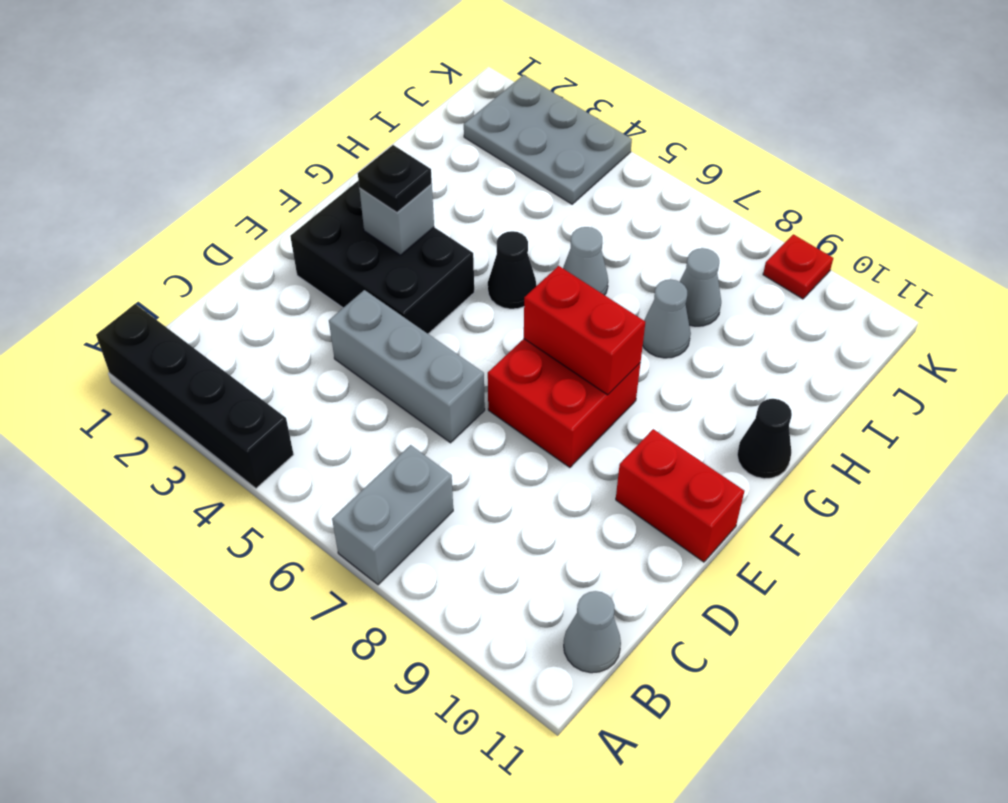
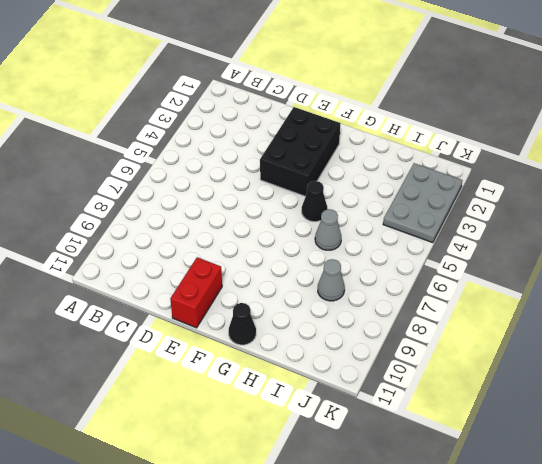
none -> black brick A1:A4 level 1
none -> grey brick A7:B7 level 1
none -> grey cone B11 level 1

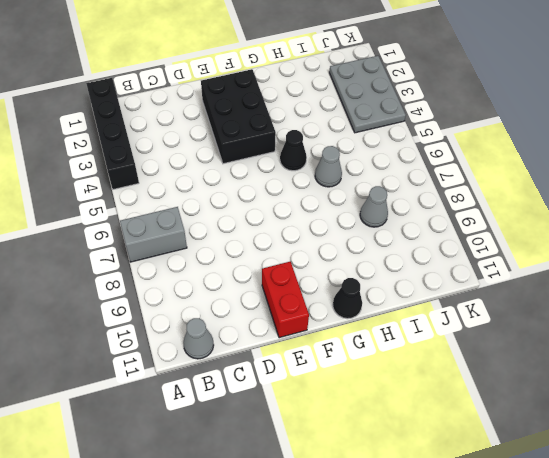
none -> grey brick D4:D6 level 1
none -> red brick E7:F8 level 1
none -> grey cone H8 level 1

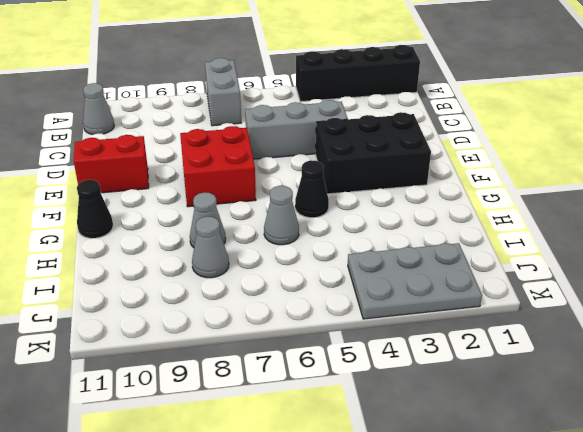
none -> red plate K9 level 1
none -> grey brick F3 level 2
none -> red brick F7:F8 level 2

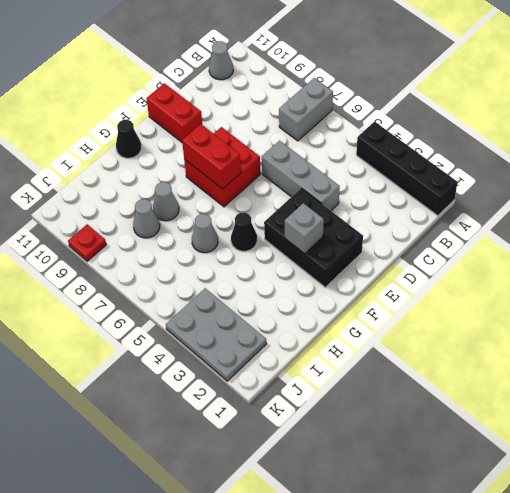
none -> black plate F3 level 3

